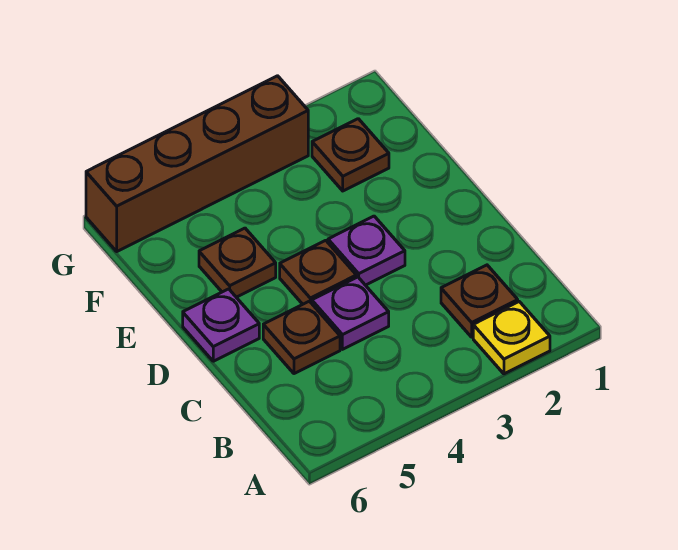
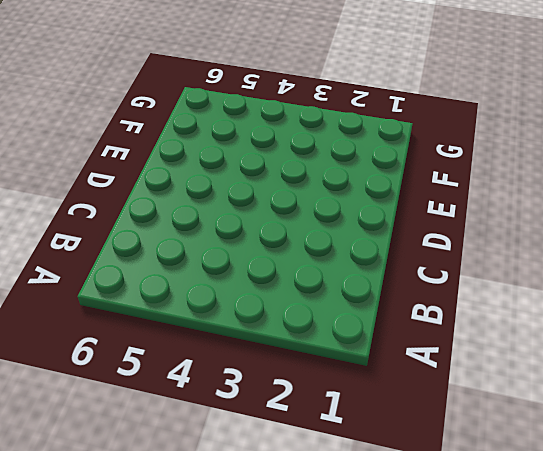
none -> yellow plate A2 level 1
none -> brown plate B2 level 1

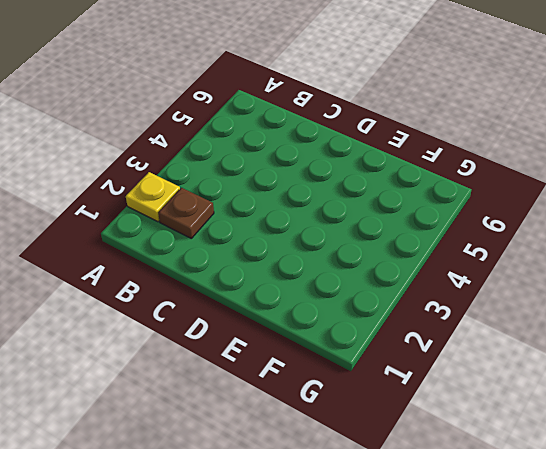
none -> purple plate C4 level 1
none -> brown plate C5 level 1

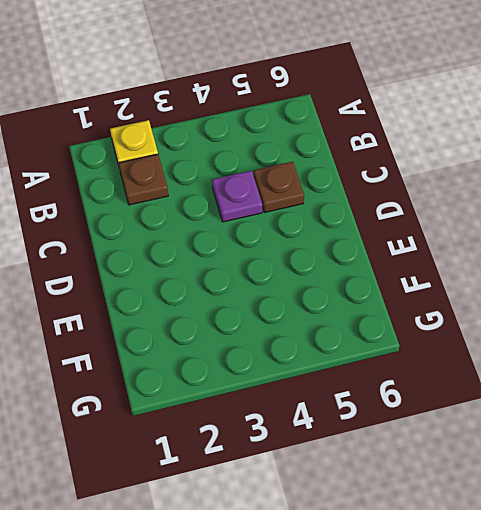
none -> purple plate D3 level 1
none -> brown plate D4 level 1

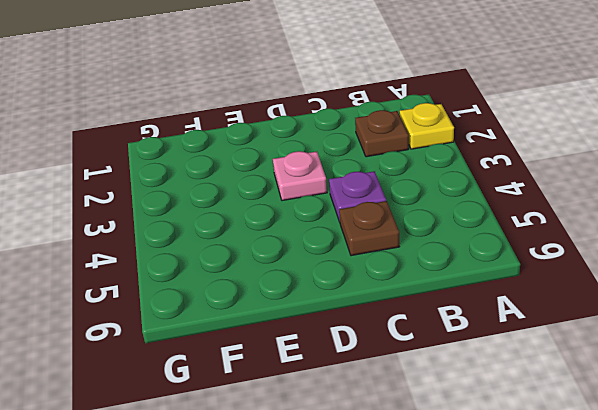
pink plate D3 level 1 -> purple plate D3 level 1
none -> brown plate D4 level 1
none -> purple plate D6 level 1

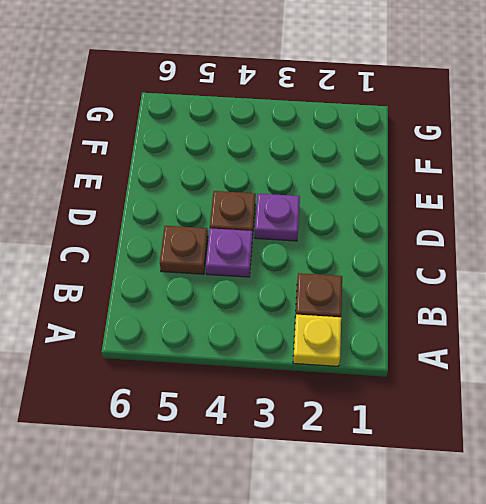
none -> purple plate D6 level 1
none -> brown plate E5 level 1

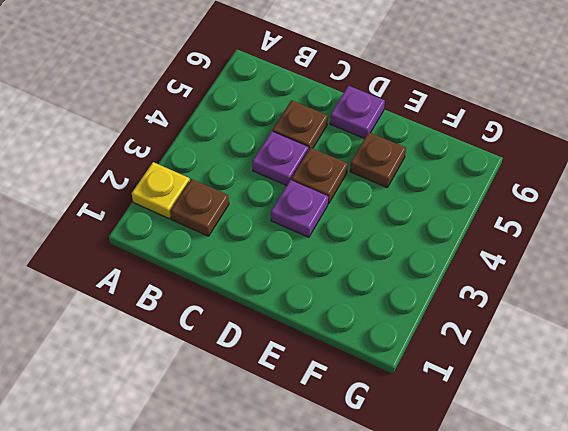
none -> brown plate F2 level 1
none -> brown brick G3:G6 level 1

